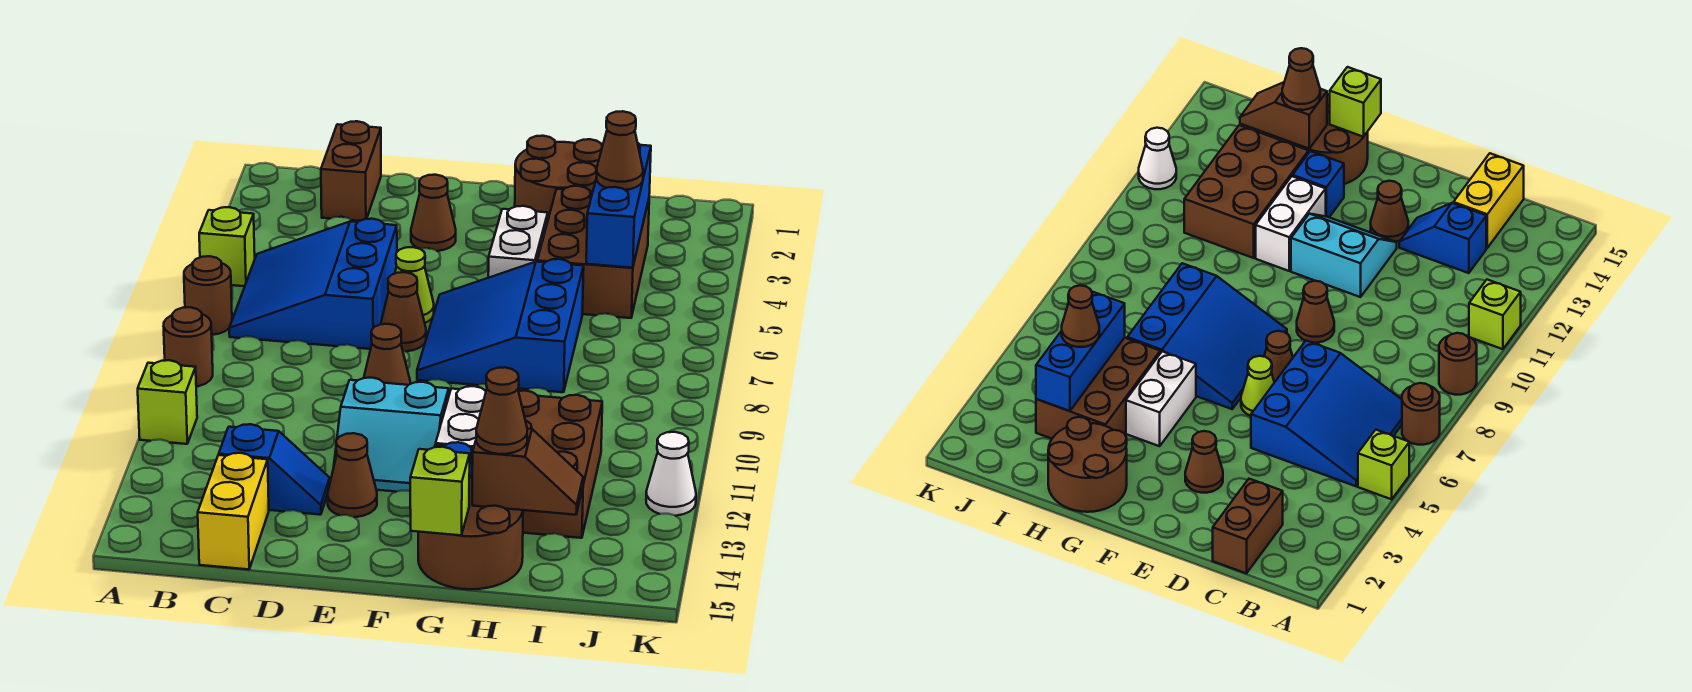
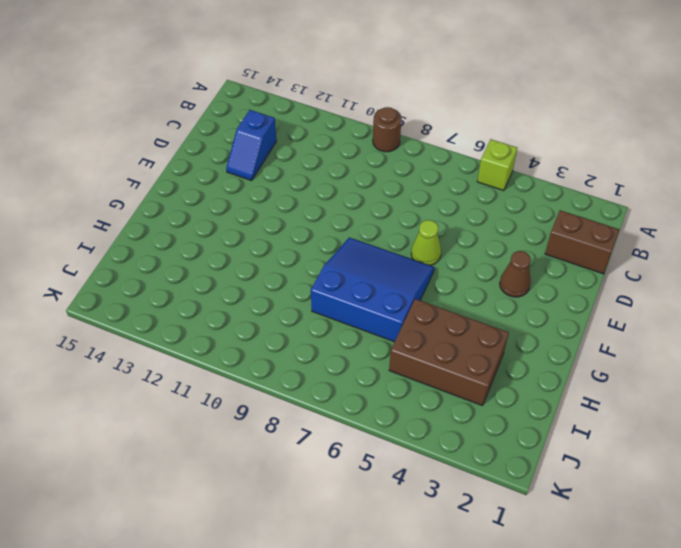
none -> brown round brick A7 level 1
none -> lime brick A11 level 1
none -> blue slope B5:D7 level 1 top D

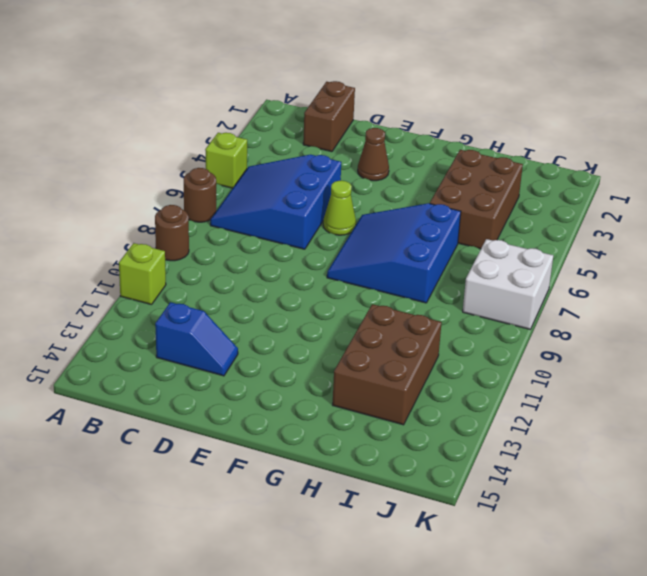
white brick J7:K8 level 1 -> none
none -> yellow brick C14:C15 level 1
none -> brown cone E7 level 1
none -> brown cone E9 level 1

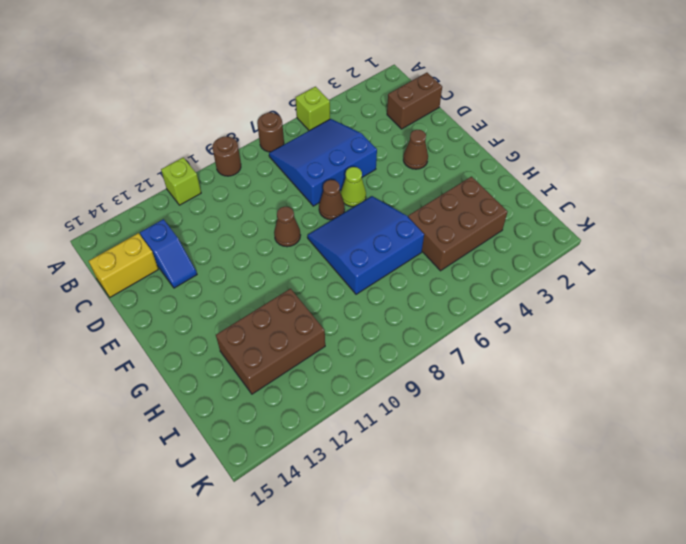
none -> cyan slope E11:F12 level 1 top 11
none -> brown cone E13 level 1
none -> brown round brick G1:H2 level 1

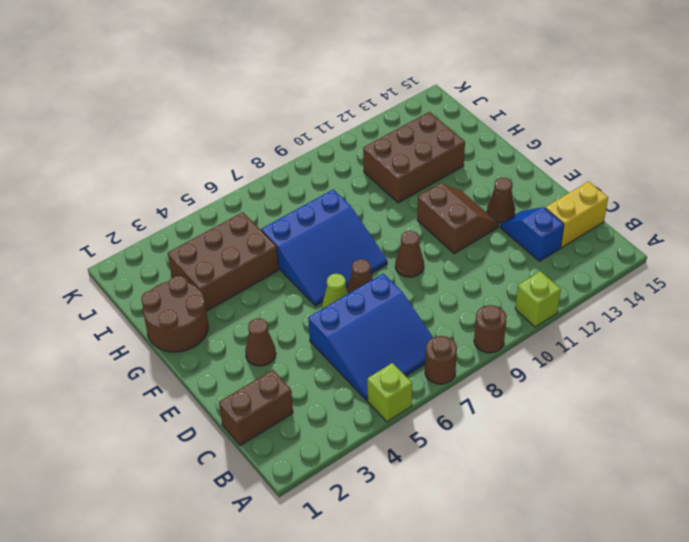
brown slope E11:F12 level 1 top 11 -> cyan slope E11:F12 level 1 top 11
none -> white brick G4:G5 level 1
none -> white brick G11:G12 level 1
none -> blue brick G13 level 1

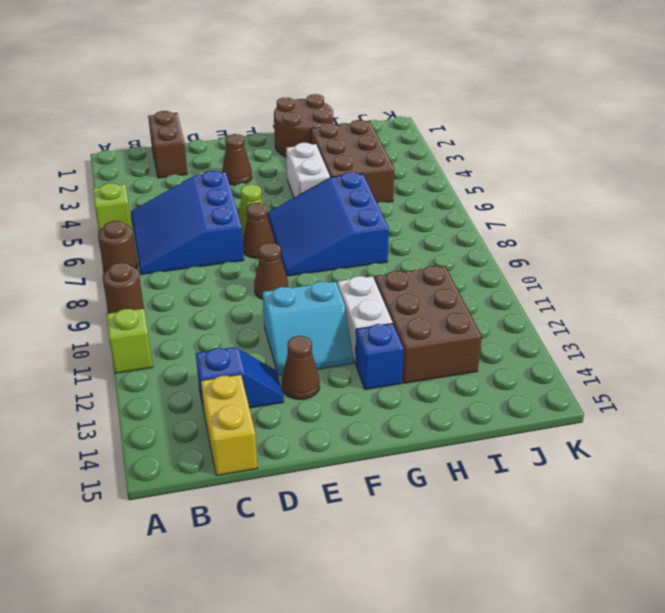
none -> brown round brick G14:H15 level 1
none -> white cone K12 level 1
none -> lime brick G15 level 2

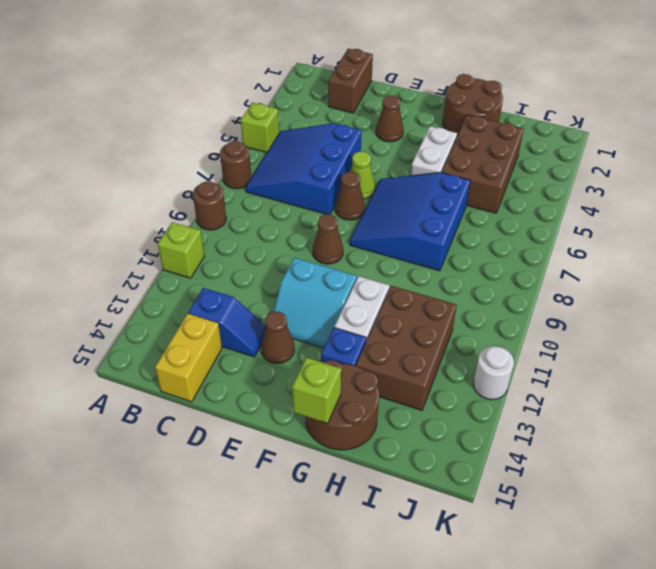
white round brick K12 level 1 -> white cone K12 level 1
none -> brown slope H14:I14 level 2 top H
none -> blue brick I3:I5 level 2
none -> brown cone H14 level 3

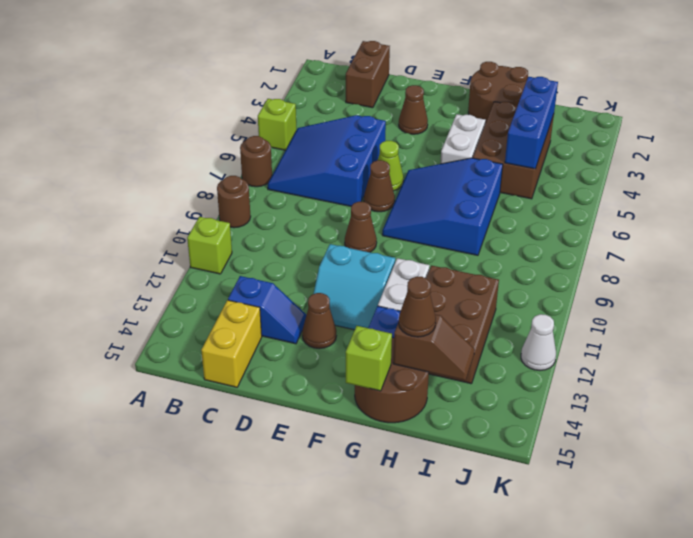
none -> brown cone I4 level 3

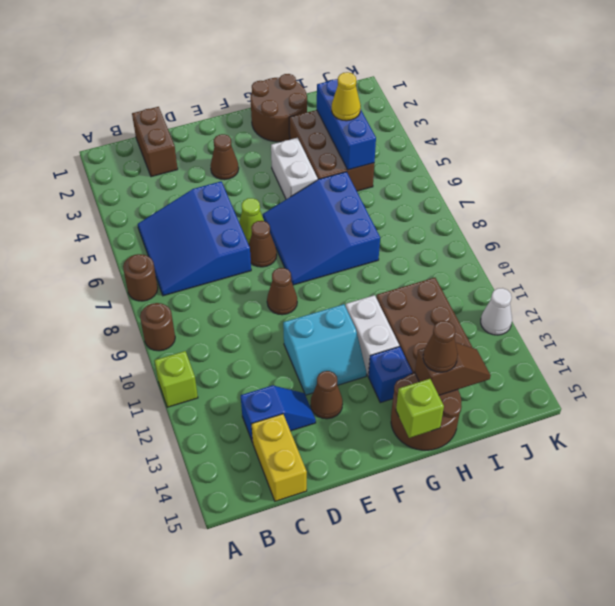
yellow cone I4 level 3 -> brown cone I4 level 3
none -> lime brick A5 level 1

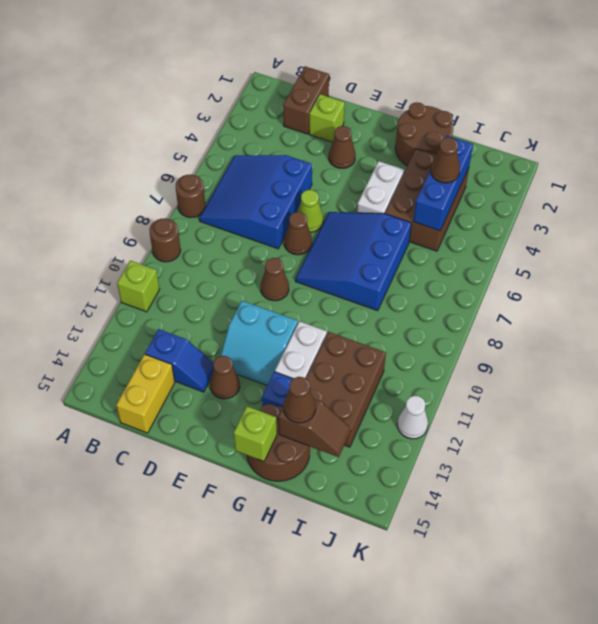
lime brick D2 level 1 -> lime brick A5 level 1

